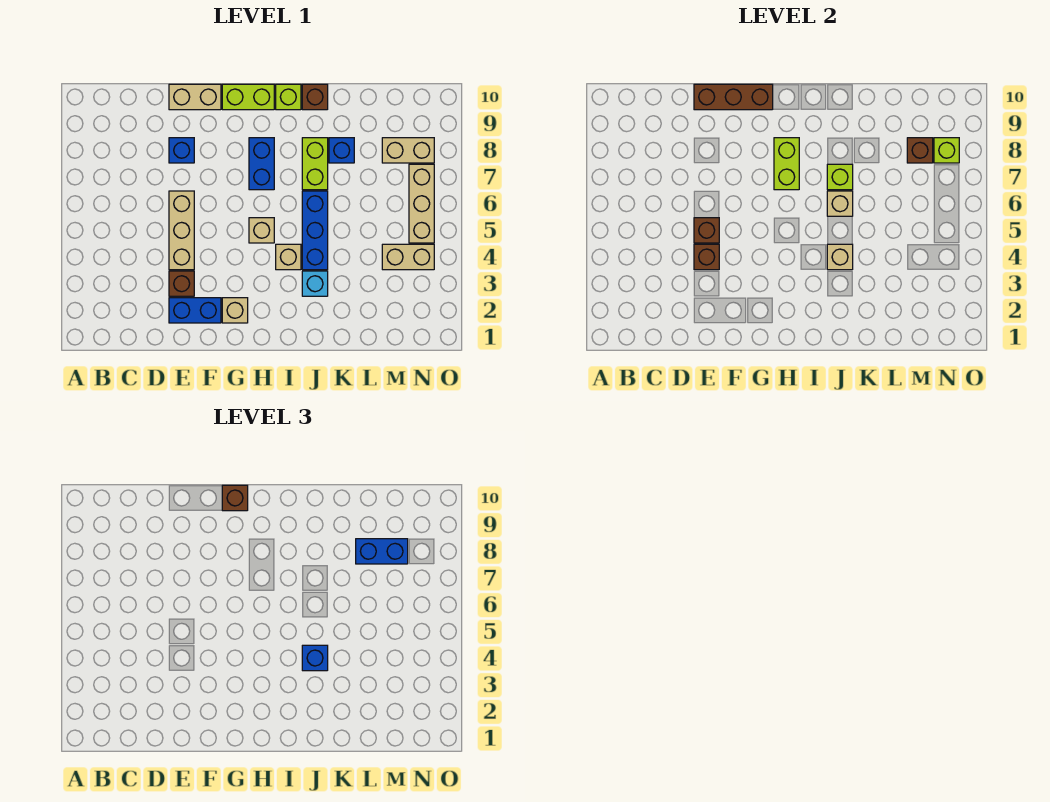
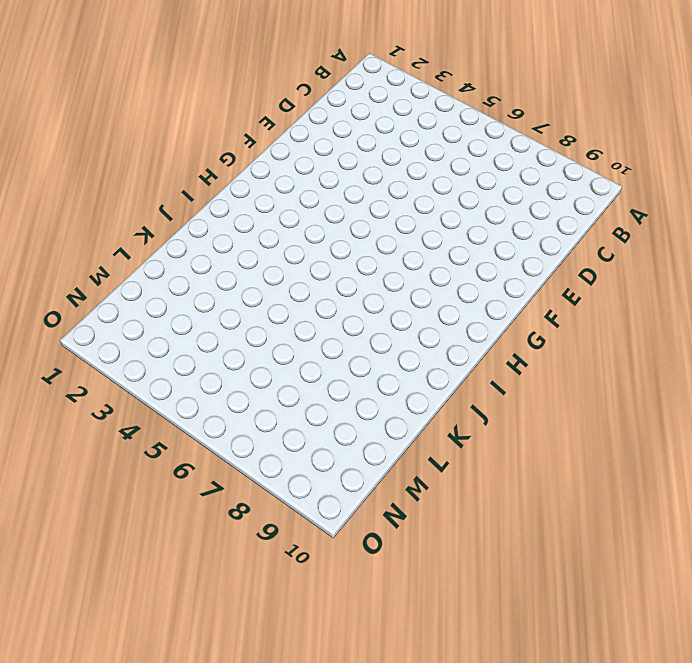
none -> blue brick E2:F2 level 1
none -> brown brick E3 level 1
none -> tan brick E4:E6 level 1
none -> blue brick E8 level 1

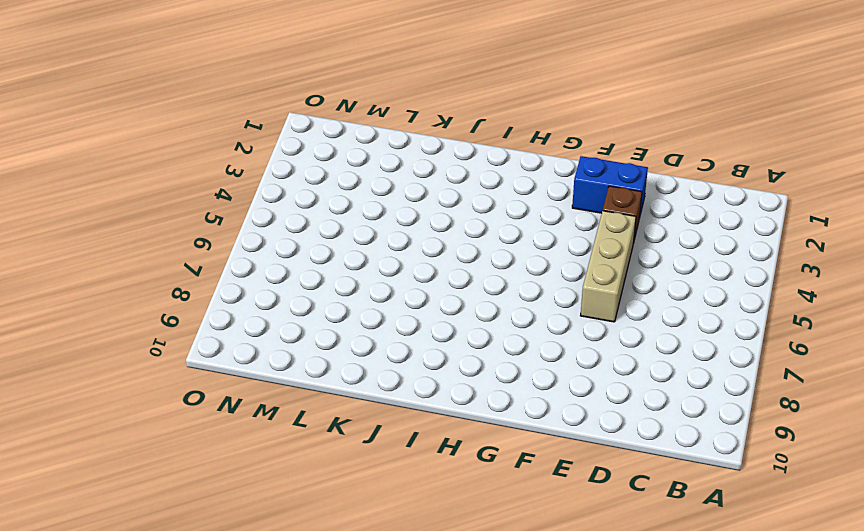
none -> blue brick E8 level 1
none -> tan brick E10:F10 level 1
none -> tan brick G2 level 1
none -> lime brick G10:H10 level 1

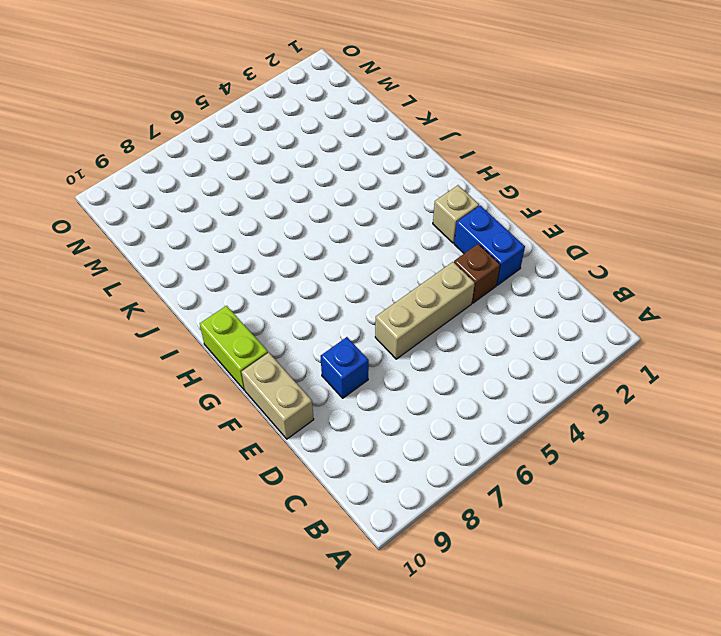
none -> tan brick H5 level 1
none -> blue brick H7:H8 level 1
none -> tan brick I4 level 1
none -> lime brick I10 level 1

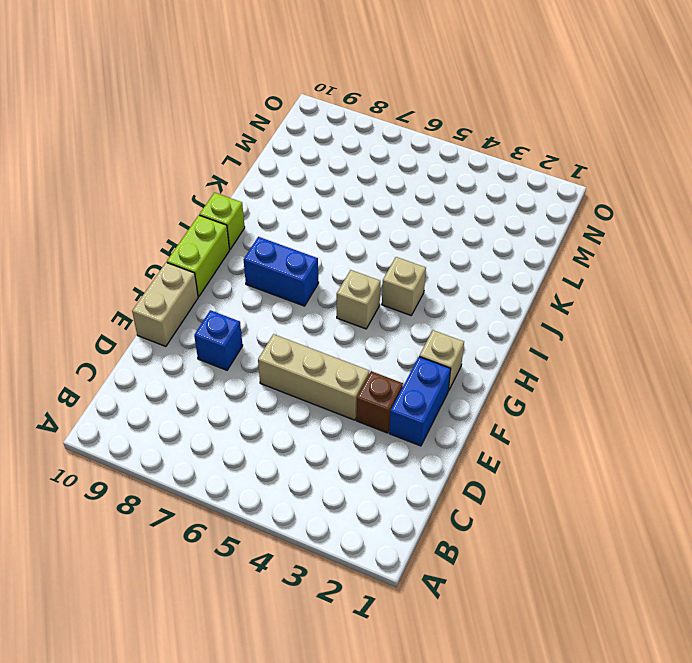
none -> cyan brick J3 level 1
none -> blue brick J4:J6 level 1
none -> lime brick J7:J8 level 1
none -> brown brick J10 level 1

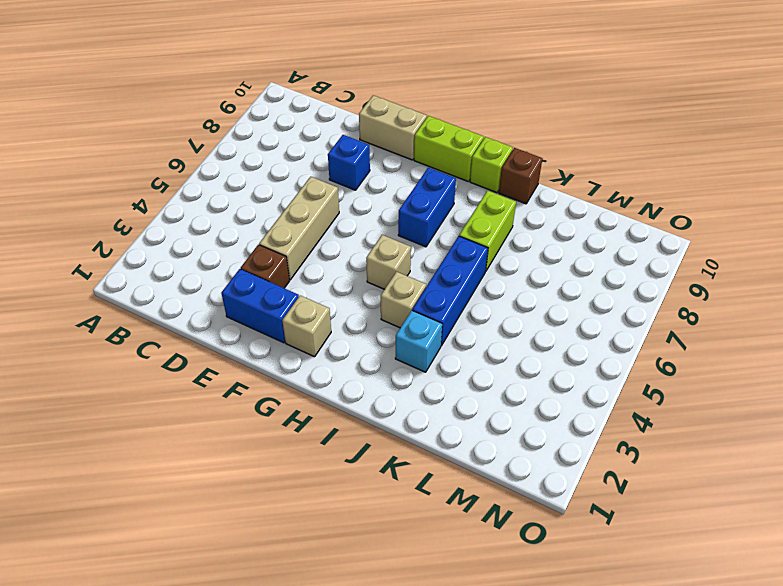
none -> blue brick K8 level 1
none -> tan brick M4:N4 level 1
none -> tan brick M8:N8 level 1
none -> tan brick N5:N7 level 1

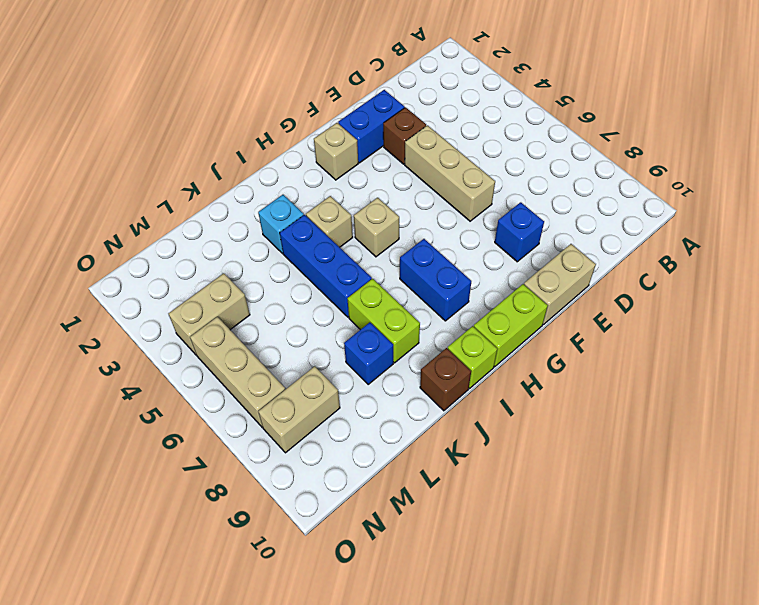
none -> brown brick E4 level 2
none -> brown brick E5 level 2
none -> brown brick E10:G10 level 2
none -> lime brick H7:H8 level 2

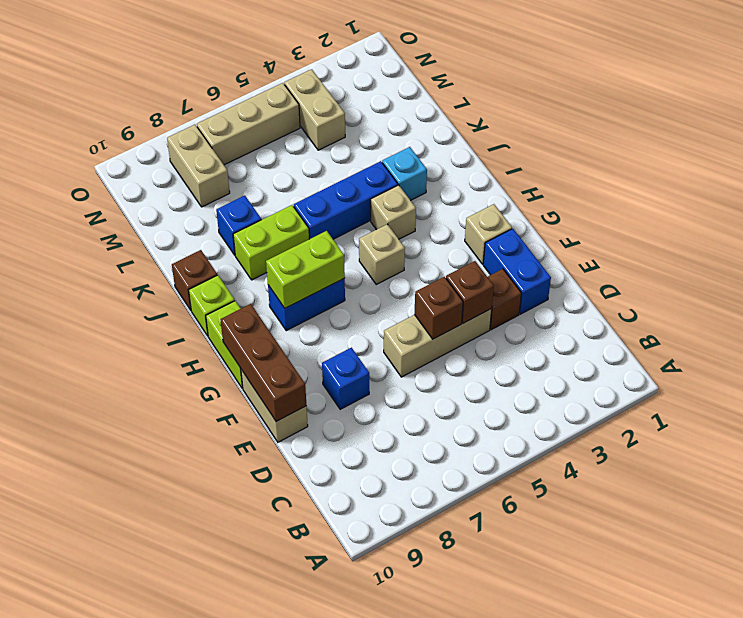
none -> tan brick J4 level 2
none -> tan brick J6 level 2
none -> lime brick J7 level 2
none -> brown brick M8 level 2

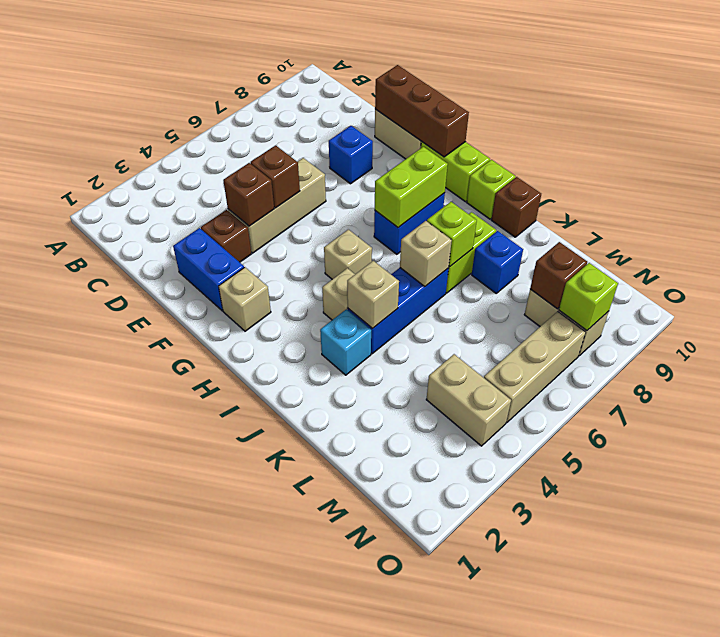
none -> brown brick G10 level 3
none -> blue brick J4 level 3
none -> blue brick L8:M8 level 3

